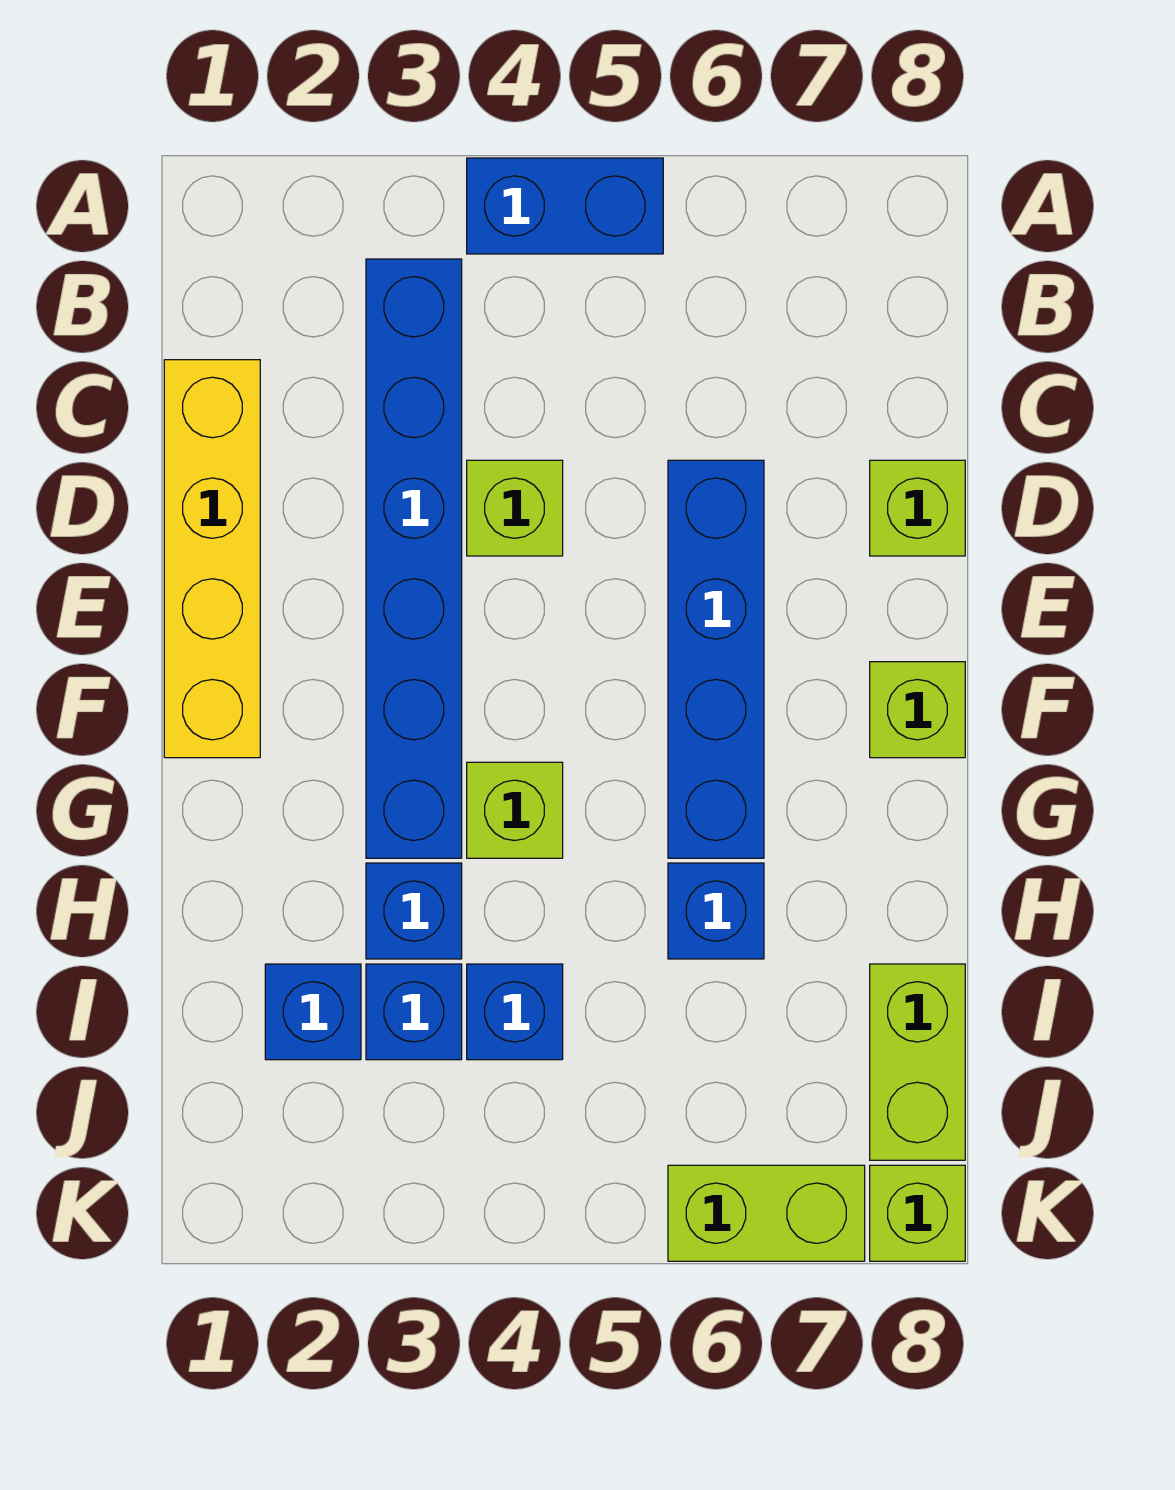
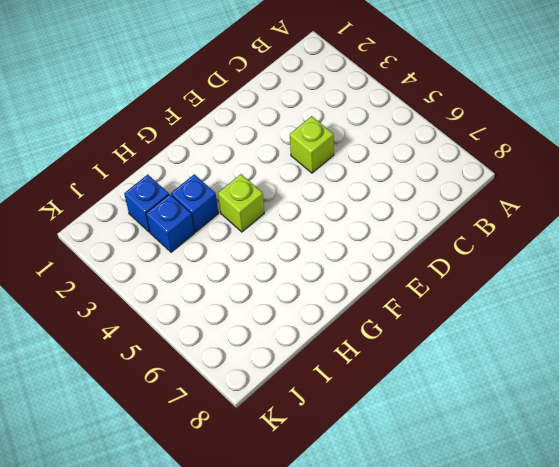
none -> blue brick A4:A5 level 1
none -> blue brick B3:G3 level 1
none -> yellow brick C1:F1 level 1

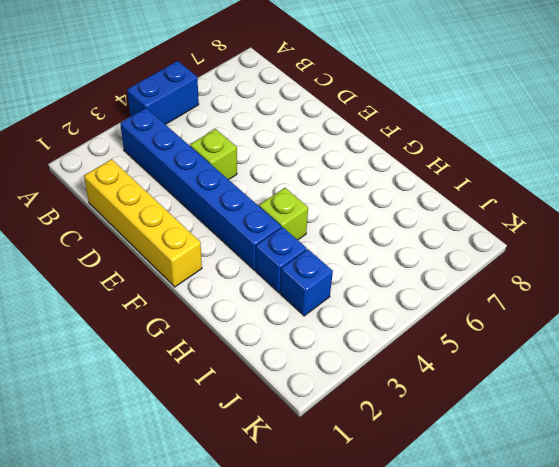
none -> blue brick D6:G6 level 1
none -> lime brick D8 level 1
none -> lime brick F8 level 1

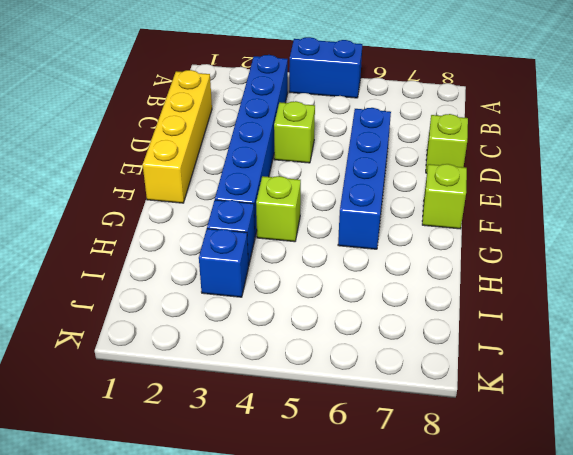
none -> blue brick H6 level 1
none -> blue brick I2 level 1
none -> blue brick I4 level 1

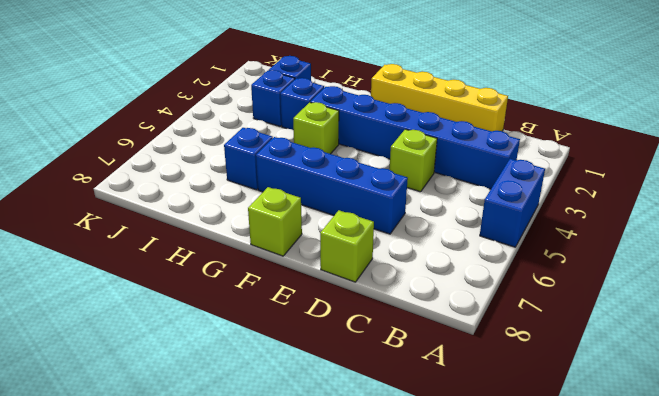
none -> blue brick I4 level 1
none -> lime brick I8:J8 level 1
none -> lime brick K6:K7 level 1

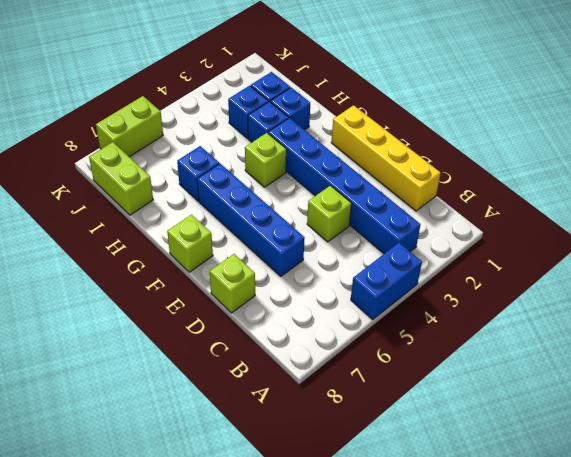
blue brick H2 level 1 -> blue brick I4 level 1
none -> lime brick K8 level 1

